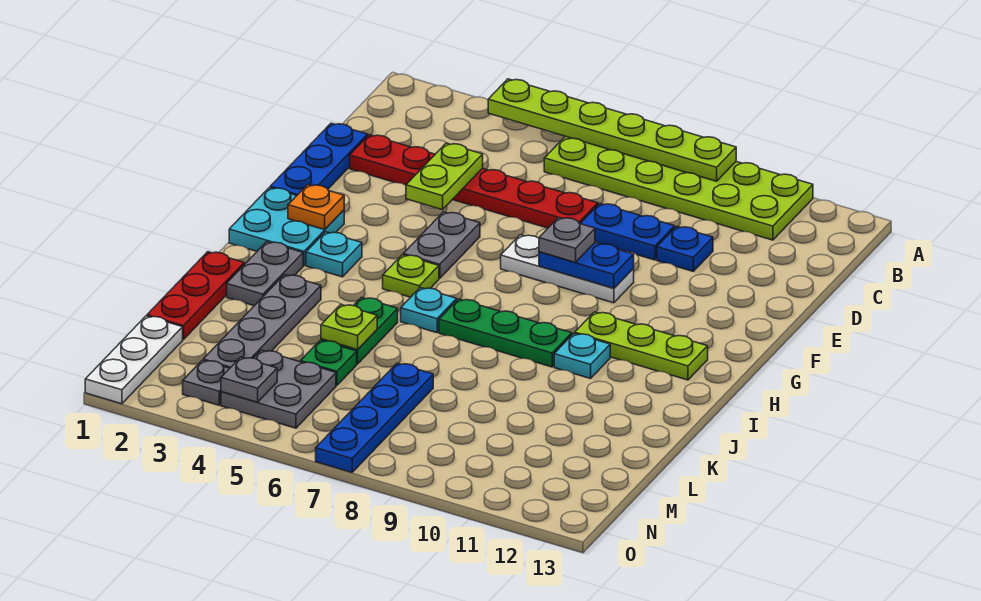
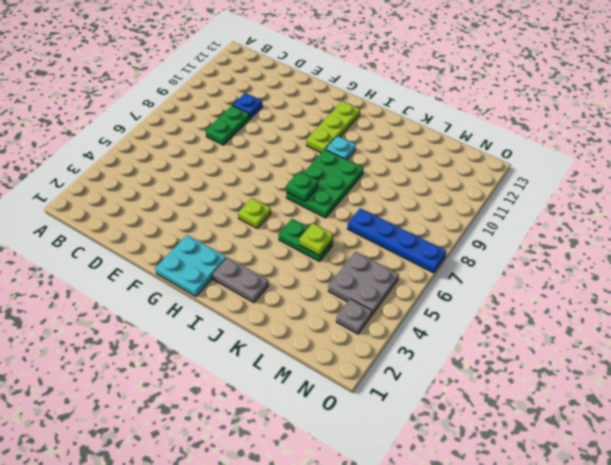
green plate D8:D9 level 1 -> blue plate D8:D9 level 1
green plate I7:J9 level 1 -> green plate I7:I9 level 1
green plate I7 level 2 -> green plate L5 level 1
none -> lime plate A6:B11 level 1
none -> blue plate D1:F1 level 1
none -> red plate D2:D7 level 1
none -> grey plate F5:G5 level 1

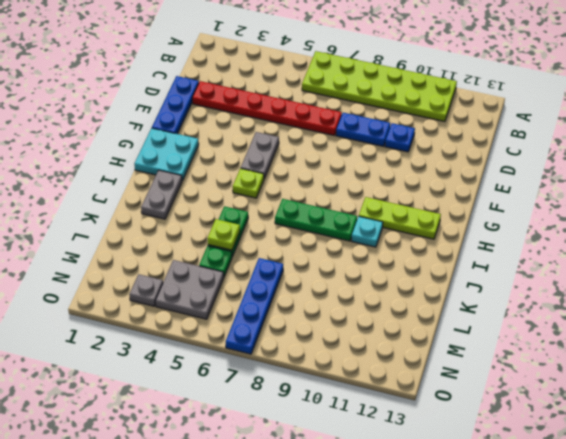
none -> white plate F7:F9 level 1
none -> cyan plate H3 level 1
none -> cyan plate I6 level 1
none -> red plate J1:L1 level 1

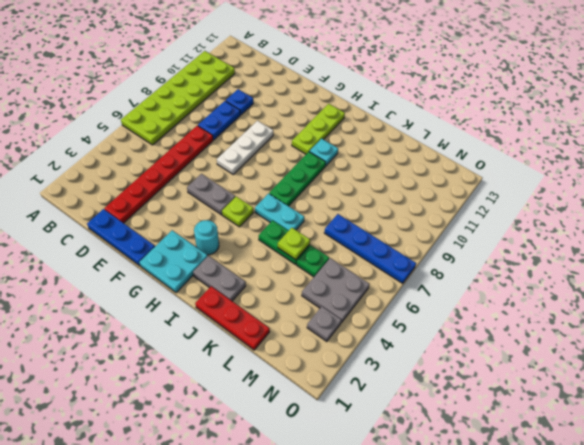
cyan round brick H3 level 1 -> cyan plate H3 level 1
cyan plate I6:J6 level 1 -> cyan plate I6 level 1
none -> grey plate J3:M3 level 1
none -> white plate M1:O1 level 1
none -> lime plate A4:A9 level 2
none -> lime plate D4:E4 level 2

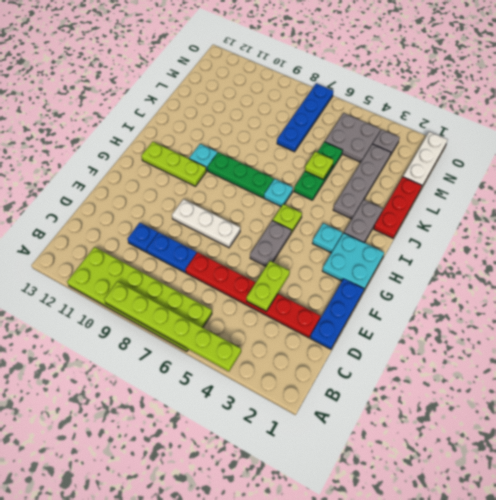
none -> blue plate F8:F9 level 2
none -> orange plate G2 level 2
none -> grey plate N4 level 2
none -> grey plate F8 level 3

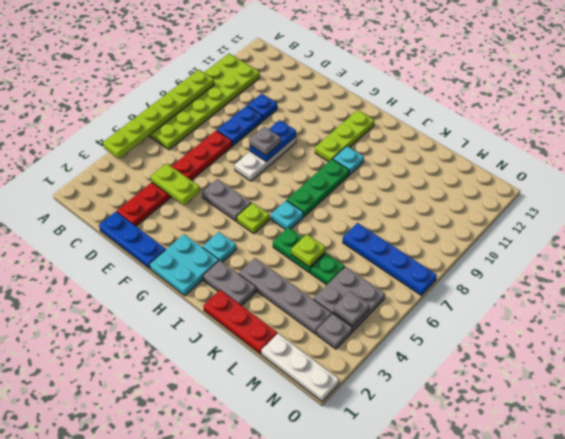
none -> orange plate G2 level 2

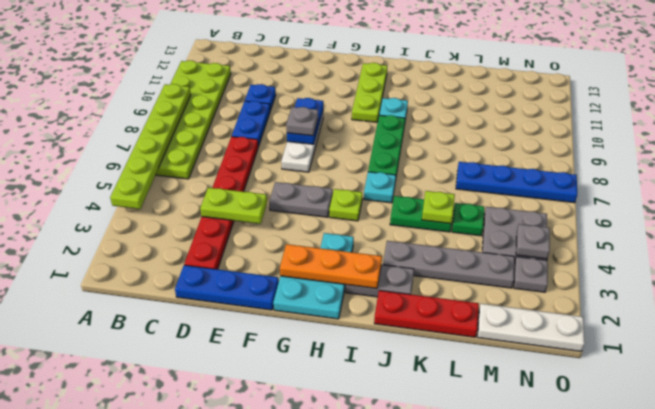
orange plate G2:I2 level 2 -> orange plate G2 level 2

